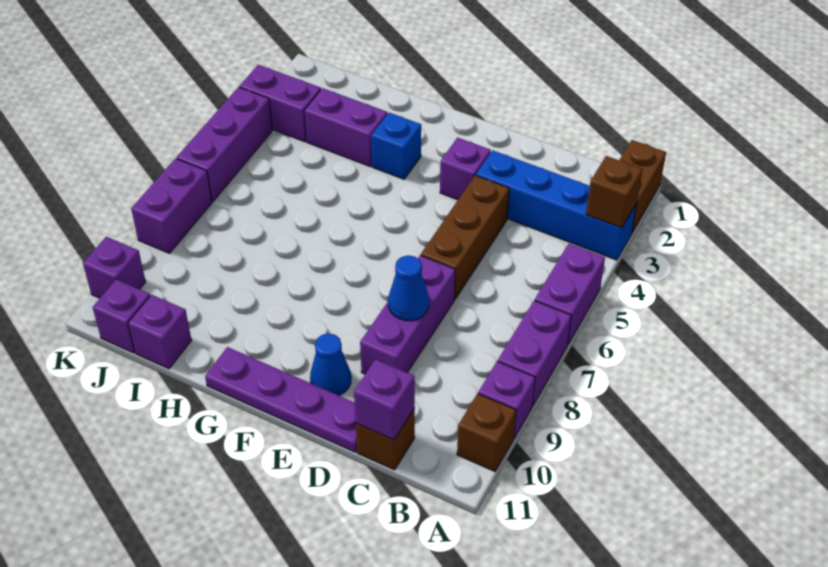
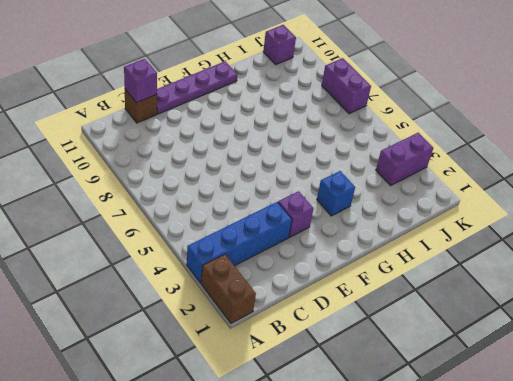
none -> purple brick A5:A6 level 1
none -> purple brick A7:A8 level 1
none -> purple brick A9 level 1

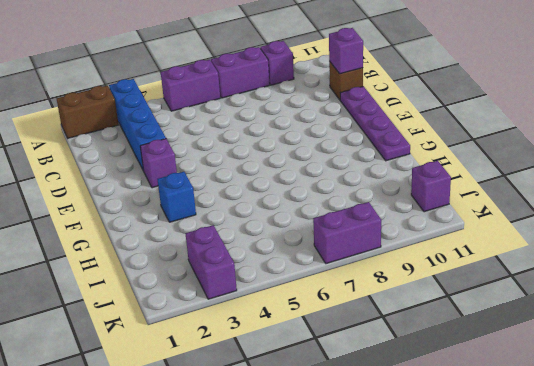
none -> brown brick A10 level 1
none -> brown brick D4:D6 level 1
none -> purple brick D7:D9 level 1

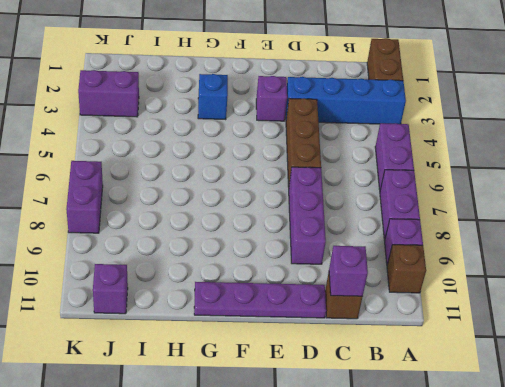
none -> blue cone E10 level 1
none -> purple brick H3:I3 level 1
none -> purple brick I11 level 1

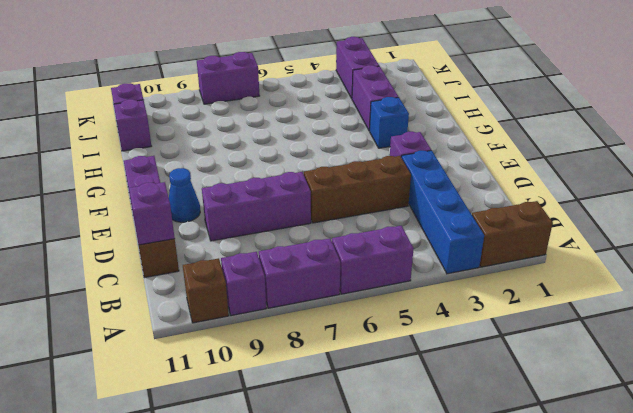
none -> purple brick K4:K6 level 1
none -> purple brick K10 level 1
none -> brown brick A3 level 2

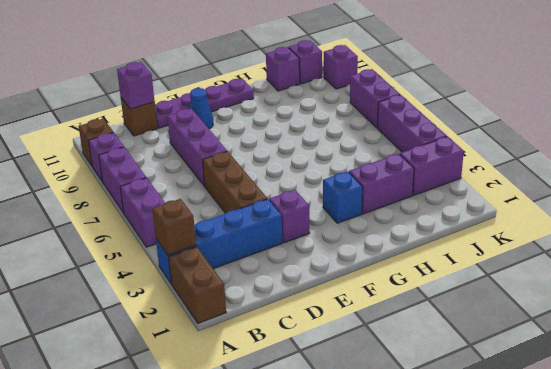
none -> blue cone D8 level 2

